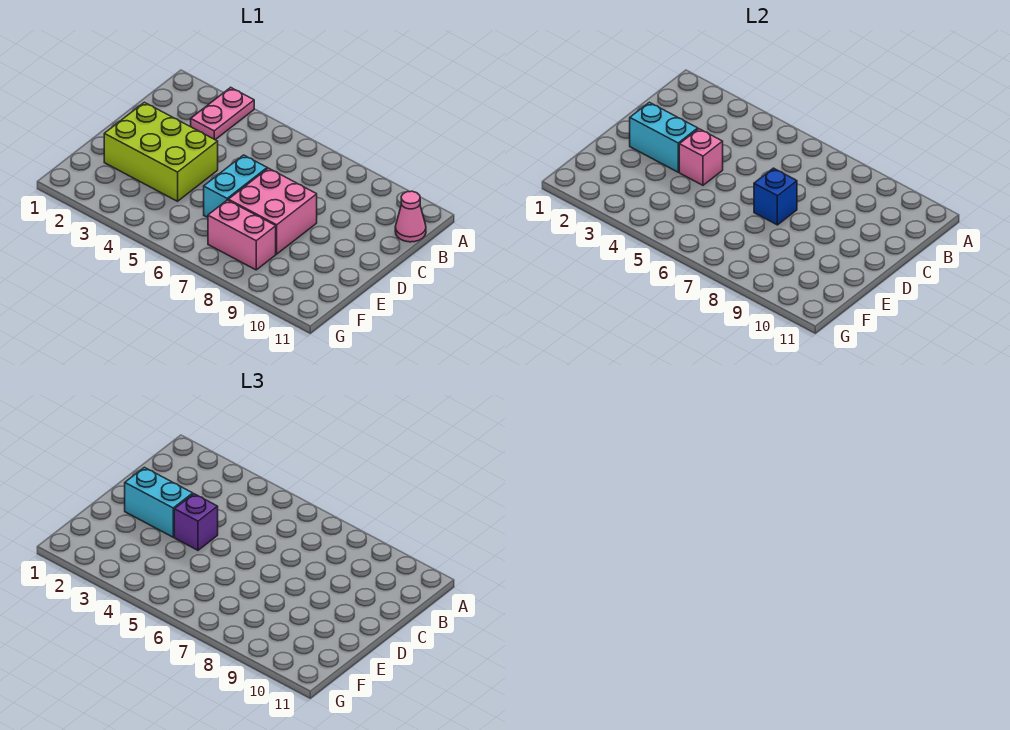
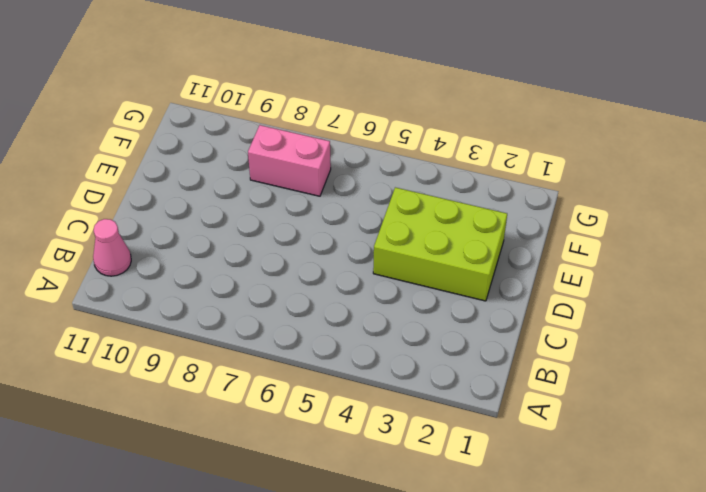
none -> pink plate A3:B3 level 1
none -> cyan brick D6:E6 level 1

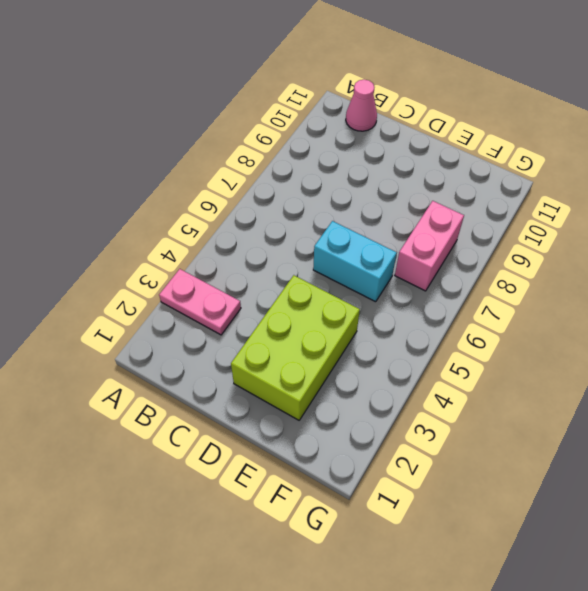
none -> pink brick D7:E8 level 1
none -> cyan brick D2:D3 level 2

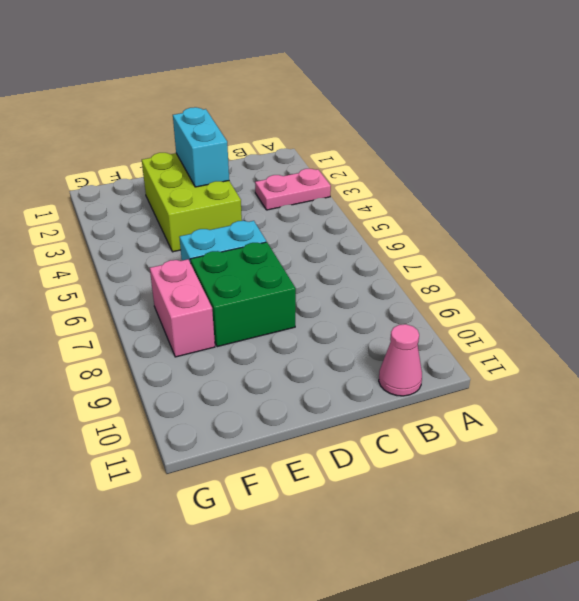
green brick D7:E8 level 1 -> pink brick D7:E8 level 1
none -> pink brick D4 level 2
none -> blue brick D7 level 2

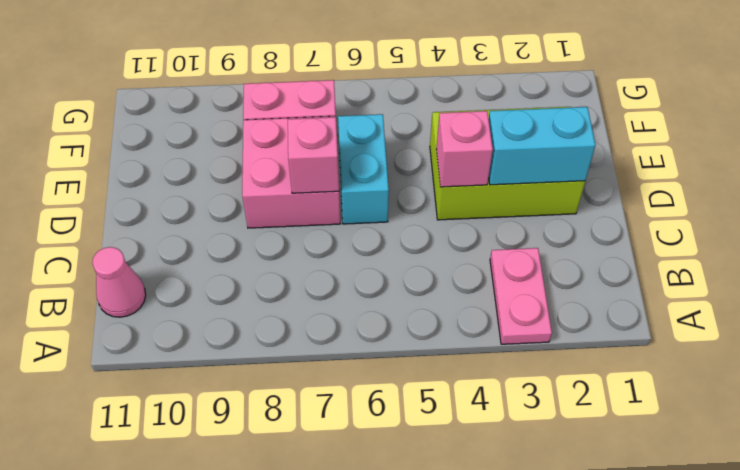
pink brick D7 level 2 -> blue brick D7 level 2
none -> cyan brick D2:D3 level 3
none -> purple brick D4 level 3

